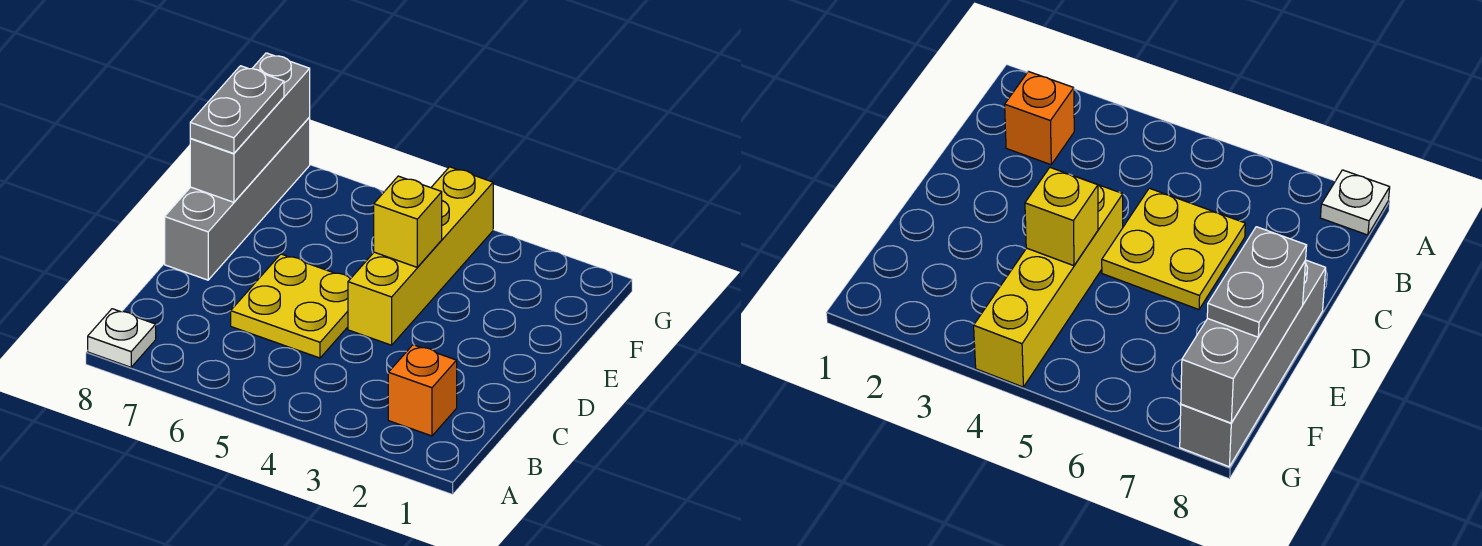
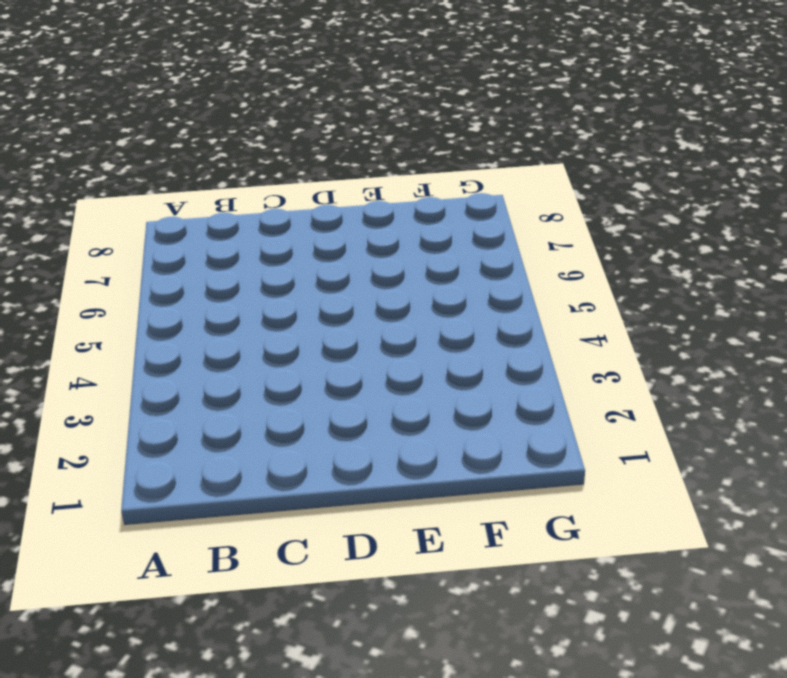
none -> white plate A8 level 1
none -> orange brick B2 level 1

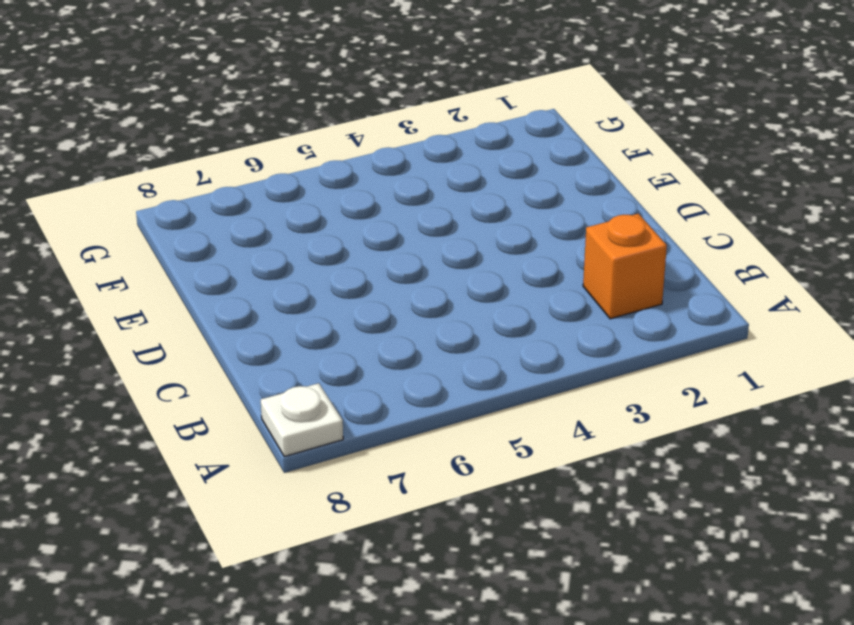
none -> yellow plate C5:D6 level 1
none -> yellow brick D4:G4 level 1

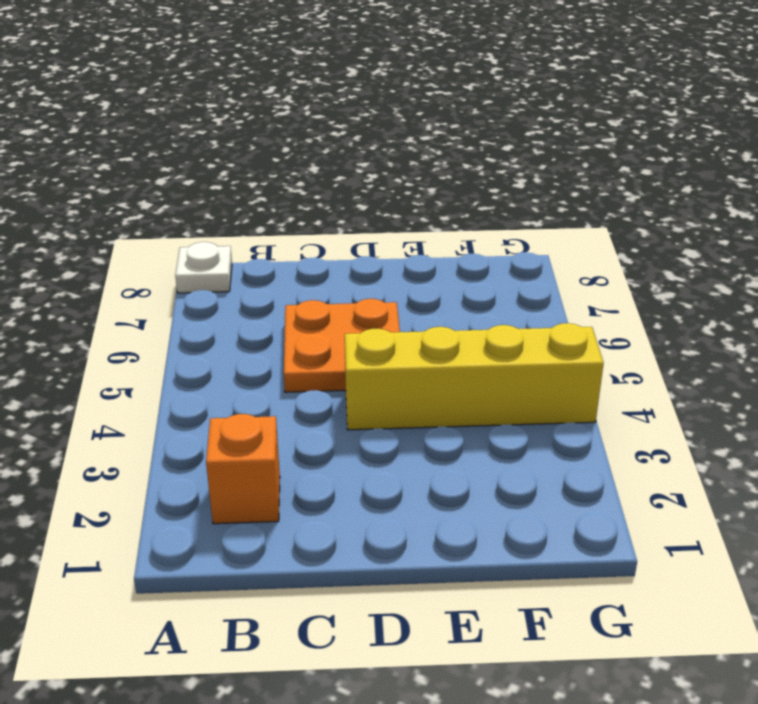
orange plate C5:D6 level 1 -> yellow plate C5:D6 level 1
none -> grey brick D8:G8 level 1
none -> yellow brick E4 level 2

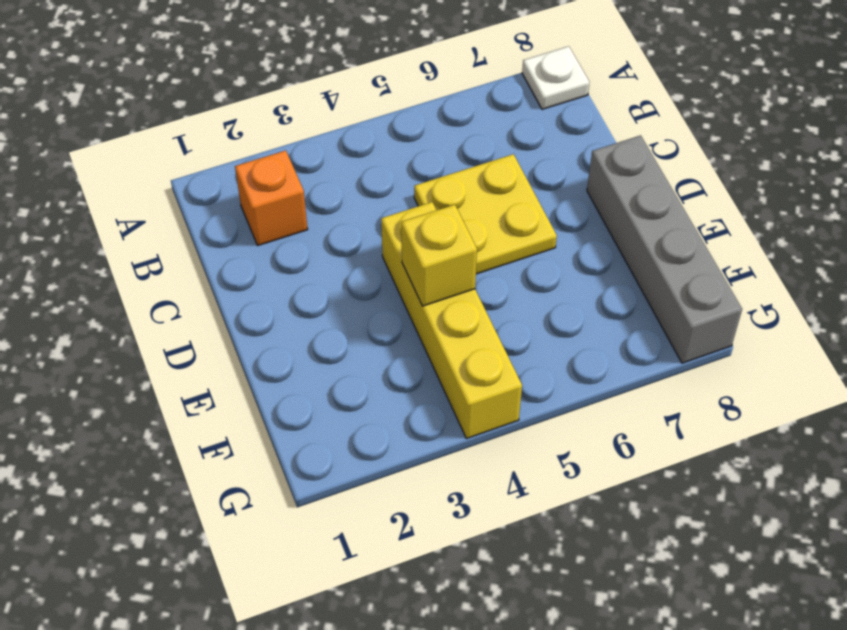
none -> grey brick E8:G8 level 2
none -> grey plate E8:F8 level 3

